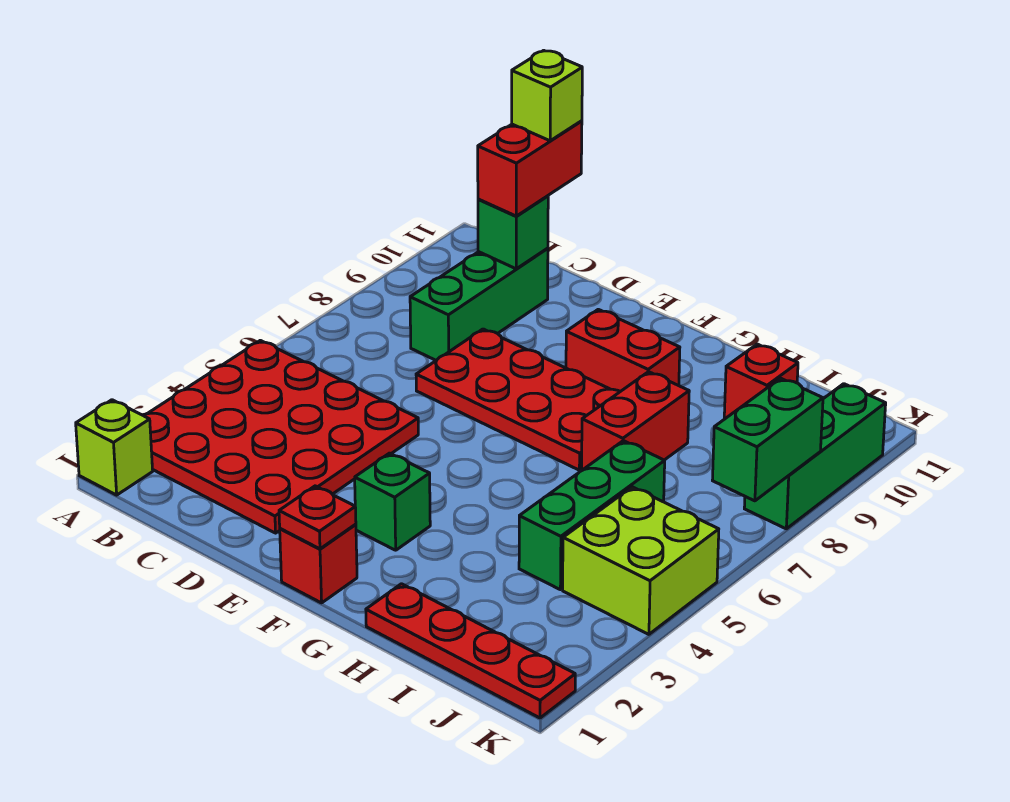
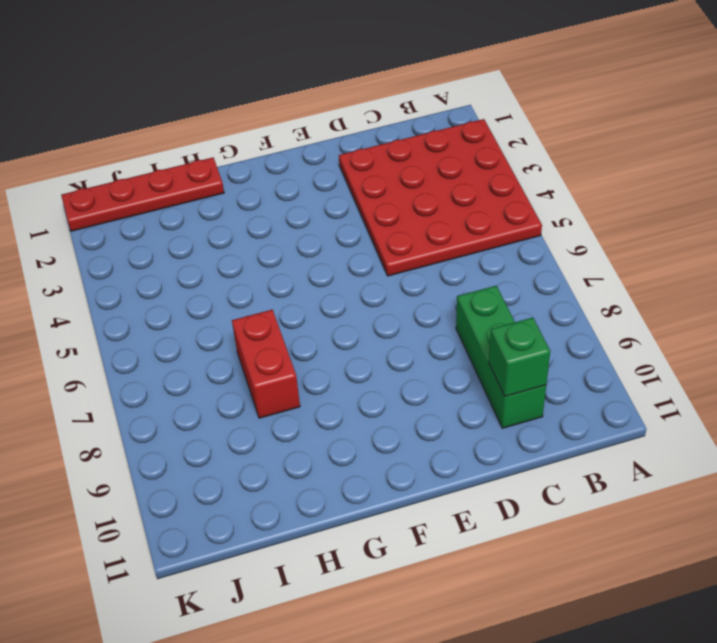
none -> lime brick A1 level 1
none -> red plate D7:G8 level 1
none -> red brick F1 level 1

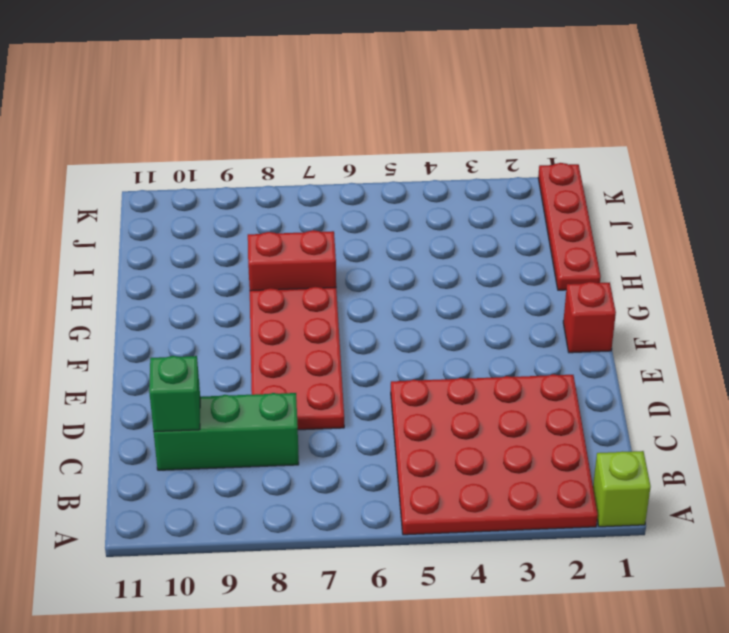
none -> green brick F3 level 1
none -> red brick F9:G9 level 1
none -> green brick I4:I6 level 1

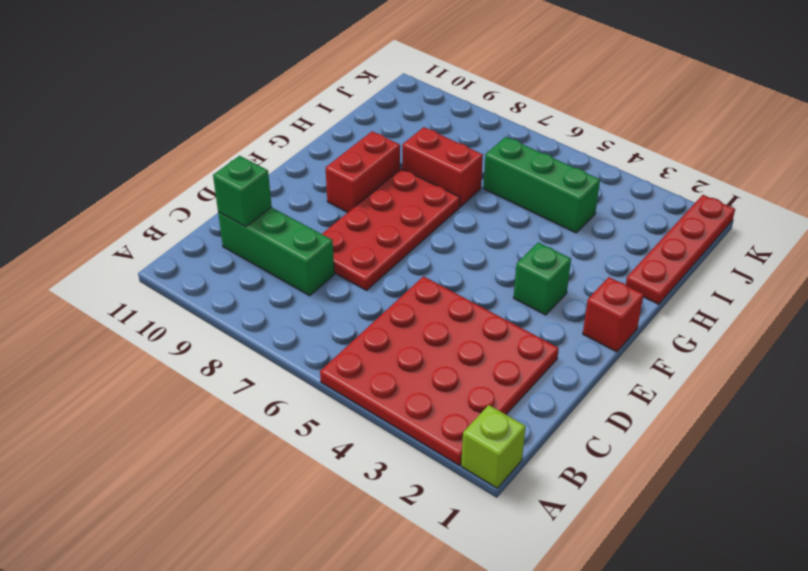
none -> red brick I10 level 1
none -> lime brick J4:K5 level 1
none -> green brick K8:K10 level 1

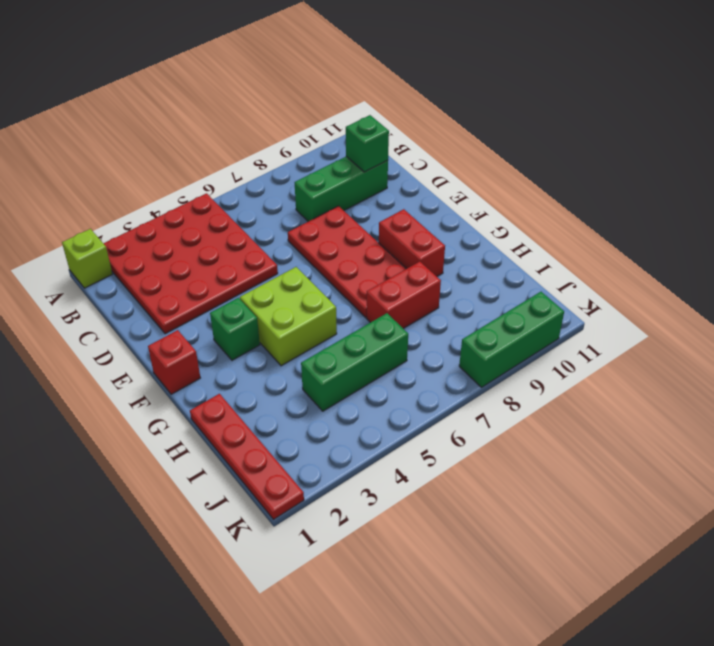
lime brick F4:G5 level 1 -> lime brick J4:K5 level 1
none -> red brick I10 level 1
none -> red plate F1 level 2
none -> green brick K7:K8 level 2

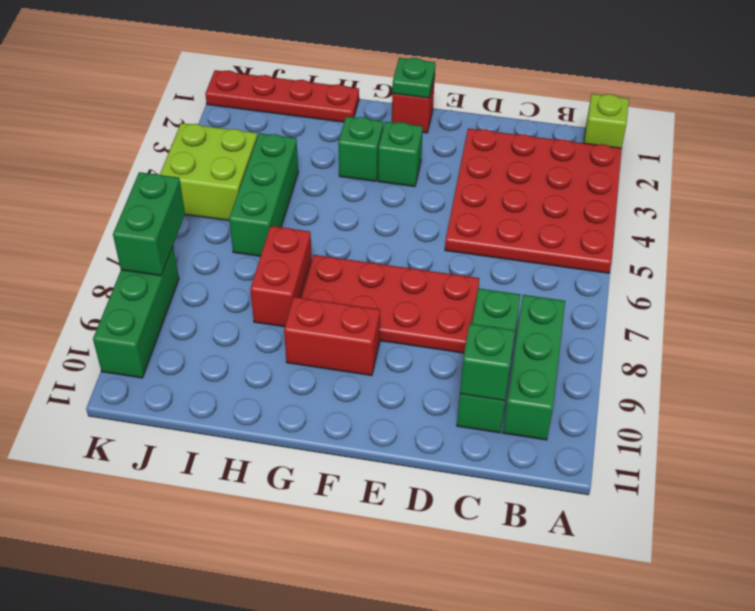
green brick B8:B10 level 1 -> none
green plate F1 level 2 -> red plate F1 level 2
green brick G3 level 1 -> none
none -> red brick I10 level 1
none -> red brick C10:C11 level 3
none -> lime brick C11 level 4

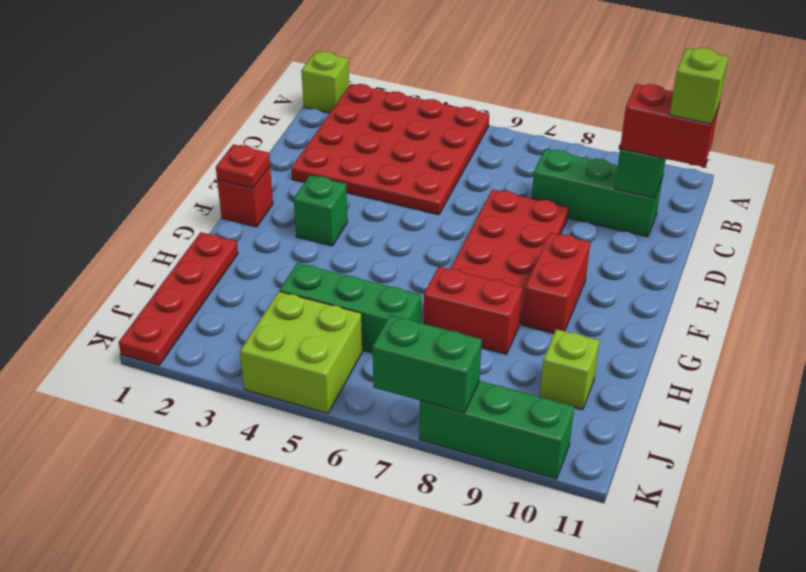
lime brick I10 level 1 -> red brick I10 level 1

